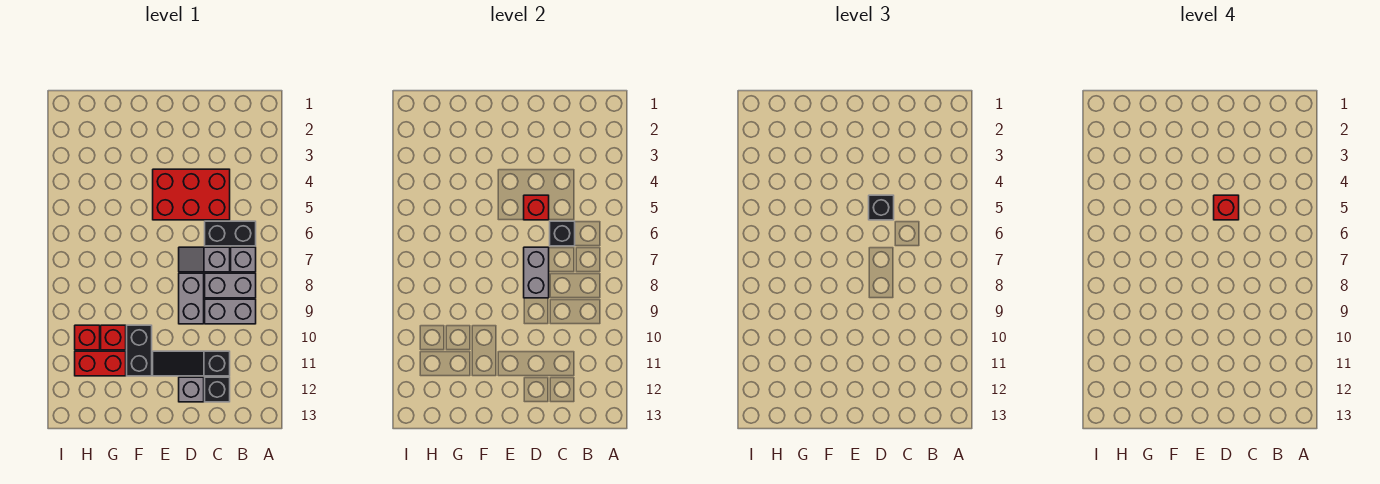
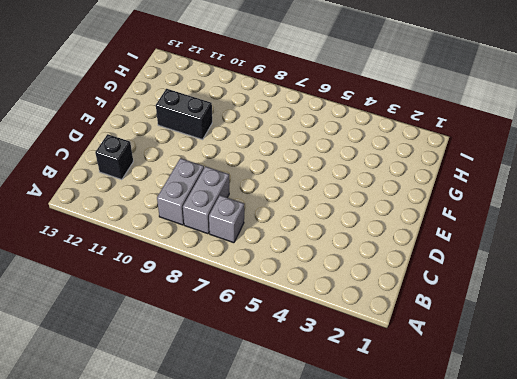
none -> black brick B6:C6 level 1
none -> red brick C4:E5 level 1
none -> grey slope C7:D7 level 1 top C

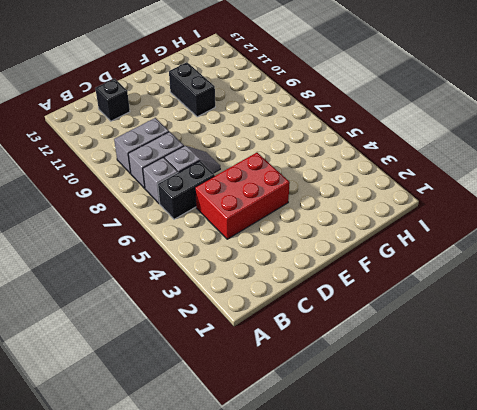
none -> black slope C11:E11 level 1 top C
none -> grey brick D8:D9 level 1
none -> grey brick D12 level 1

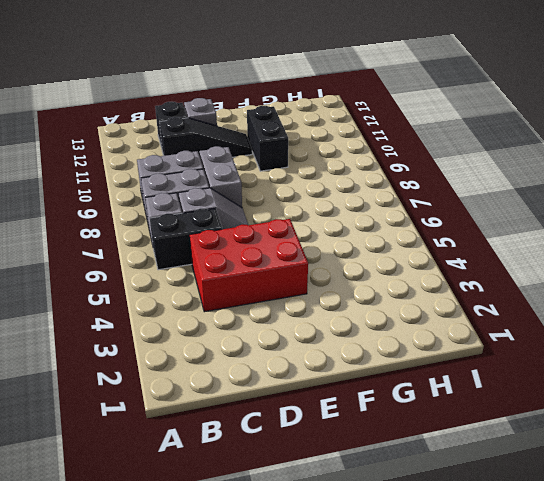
none -> red brick G10 level 1
none -> red brick G11:H11 level 1
none -> red brick H10 level 1

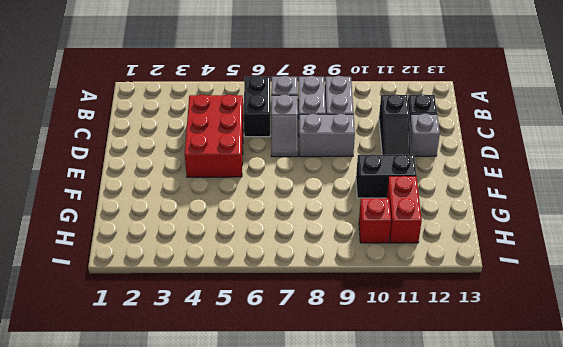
none -> red brick G10 level 1
none -> black brick C6 level 2
none -> red brick D5 level 2

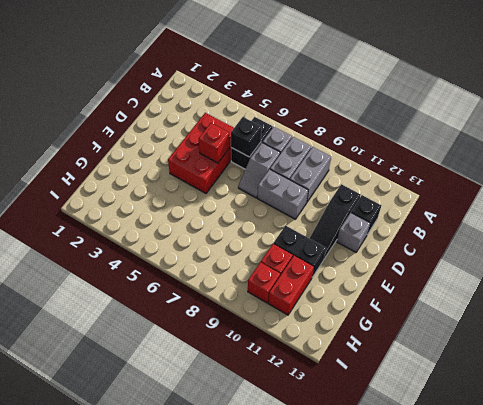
none -> grey brick D7:D8 level 2
none -> black brick D5 level 3
none -> red brick D5 level 4

